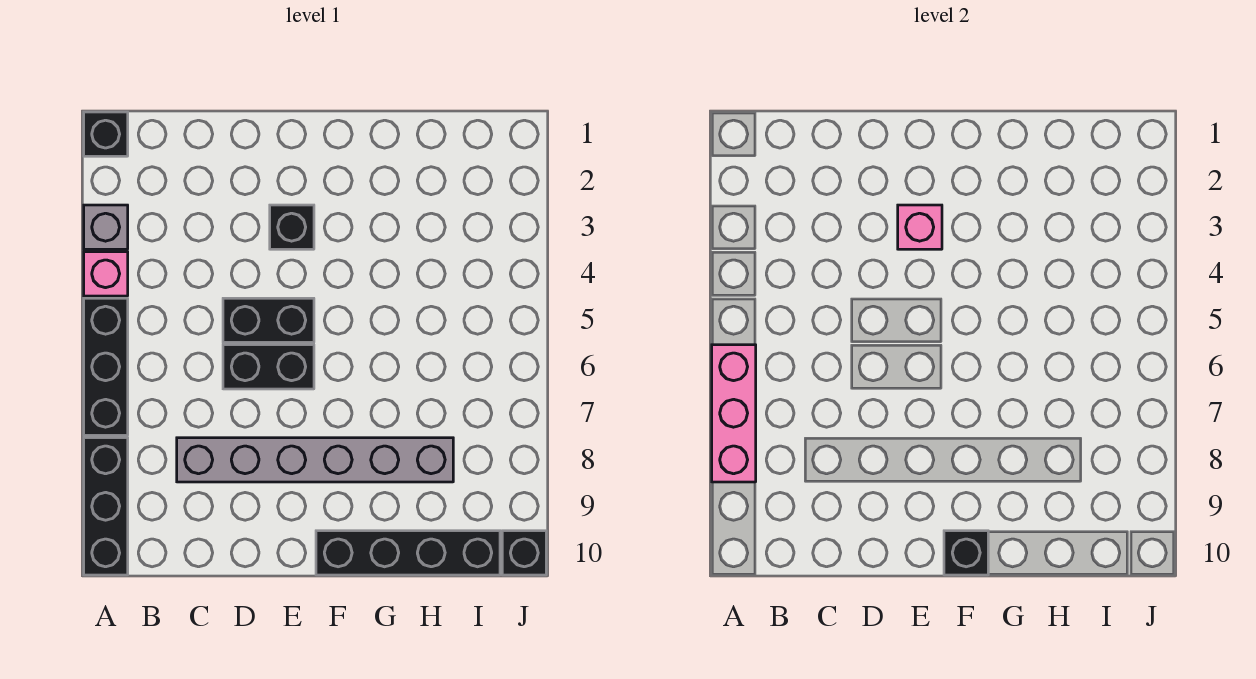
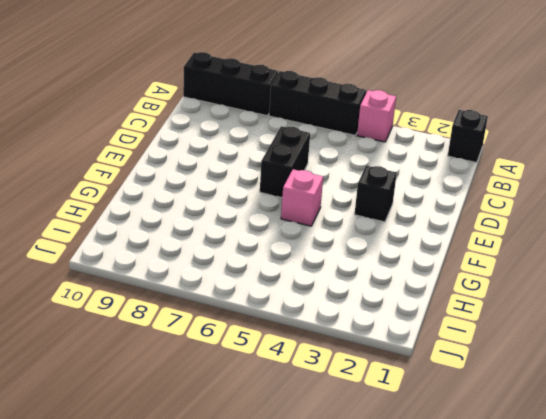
pink brick F5 level 1 -> pink brick E3 level 2
none -> grey brick A3 level 1
none -> grey brick C8:H8 level 1
none -> black brick D5:E5 level 1

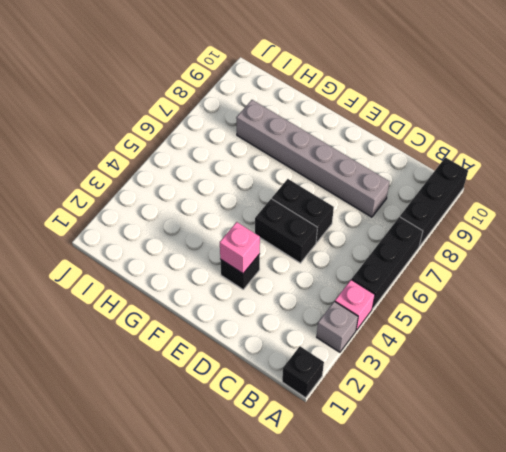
none -> black brick F10:I10 level 1
none -> black brick J10 level 1
none -> pink brick A6:A8 level 2

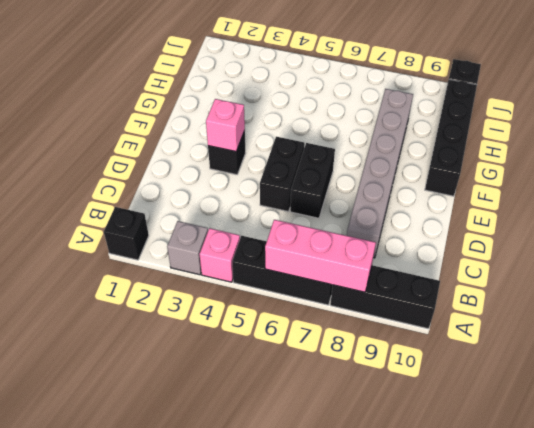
none -> black brick F10 level 2

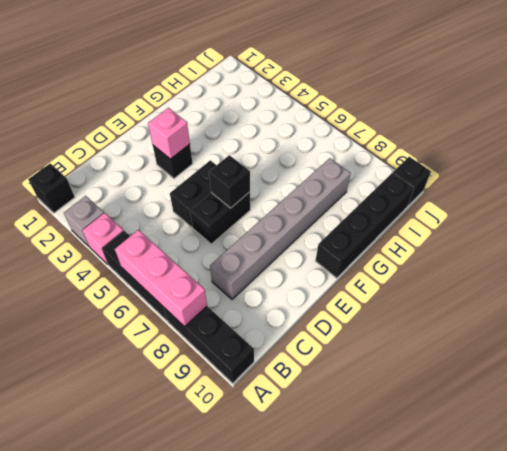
black brick E6 level 2 -> black brick F10 level 2

